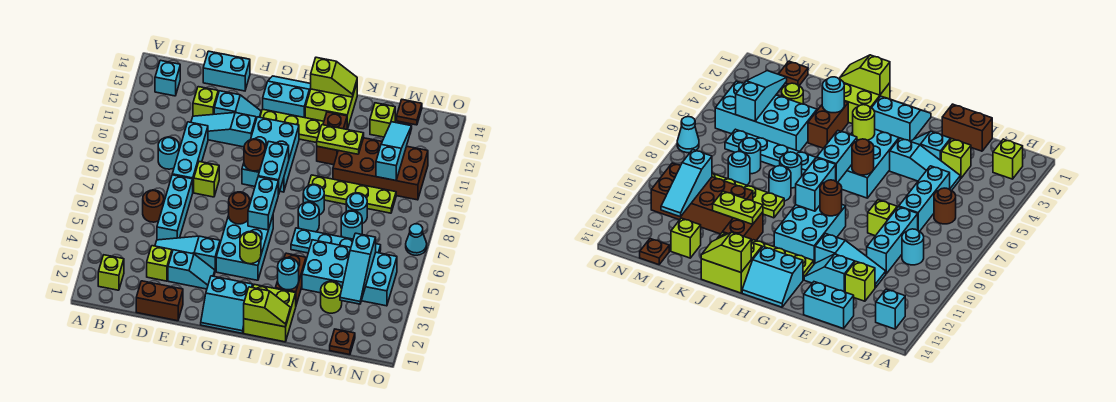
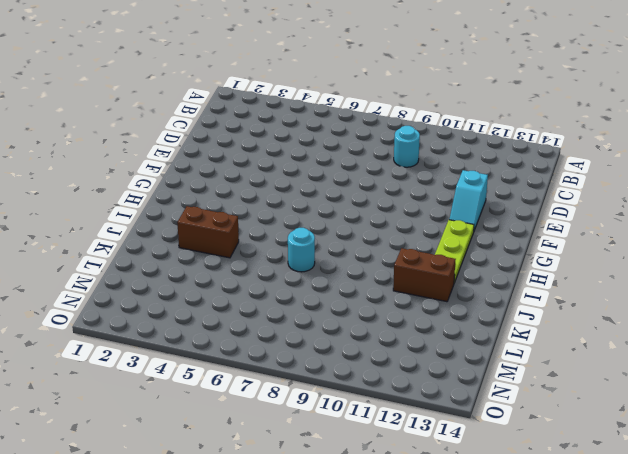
none -> lime brick B2 level 1
none -> cyan brick B13 level 1
none -> brown round brick C6 level 1
none -> brown brick D1:E1 level 1

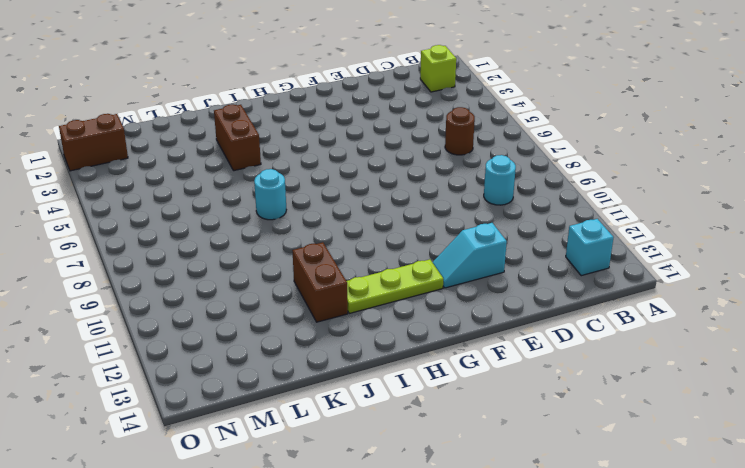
brown brick N2:O2 level 1 -> brown brick D1:E1 level 1
none -> lime brick D3 level 1
none -> cyan slope D4:F4 level 1 top F
none -> cyan brick D5:D7 level 1
none -> cyan brick D8:D10 level 1

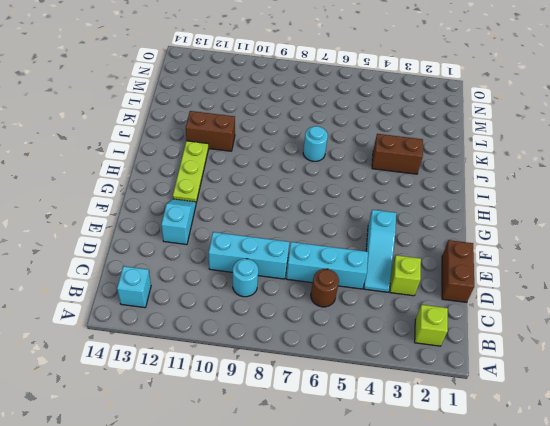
none -> cyan slope D11:F11 level 1 top F
none -> lime brick D12 level 1
none -> cyan brick D14:E14 level 1
none -> cyan slope E3:F3 level 1 top E

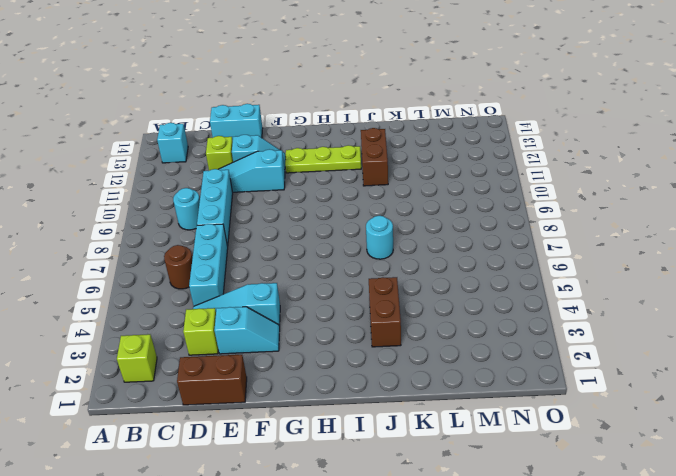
none -> lime brick E8 level 1
none -> cyan slope G1:H2 level 1 top 2
none -> cyan brick G4:H6 level 1
none -> cyan brick G9:H11 level 1

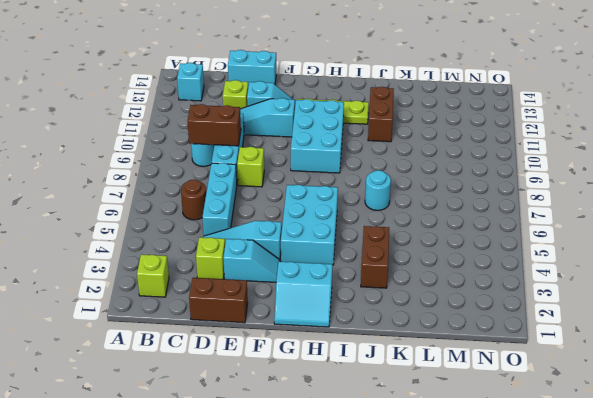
brown brick C9:D9 level 2 -> none
none -> cyan slope G13:H14 level 1 top 13
none -> lime brick I1:J2 level 1
none -> lime brick I13:J14 level 1
none -> cyan plate J6:M6 level 1

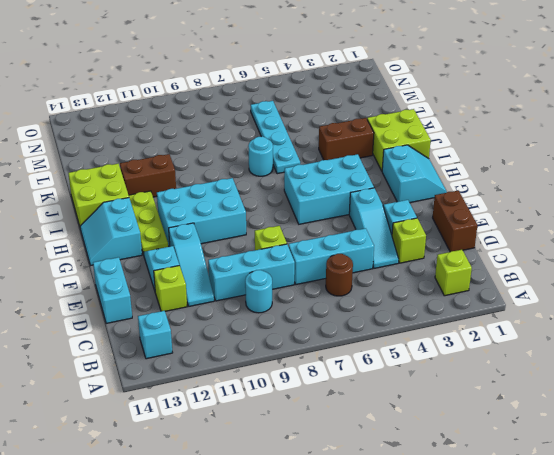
none -> cyan round brick J8 level 1
none -> lime plate J9:M9 level 1
none -> cyan brick K4:N5 level 1
none -> brown brick K10:N11 level 1

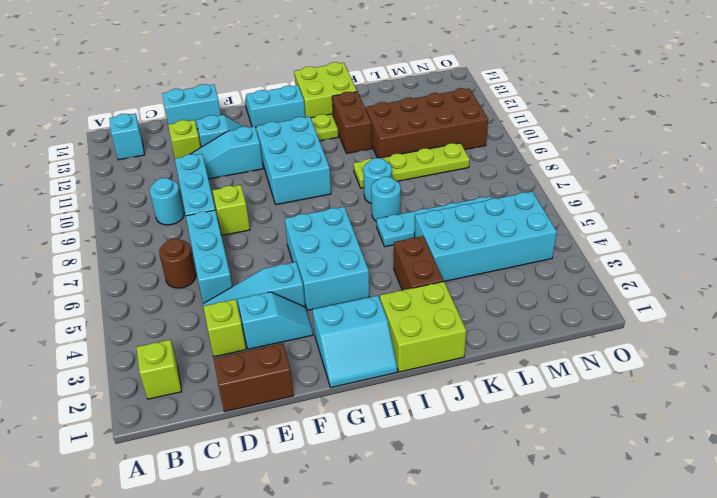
none -> lime round brick L3 level 1
none -> cyan round brick L7 level 1
none -> cyan round brick L8 level 1
none -> lime brick L13 level 1

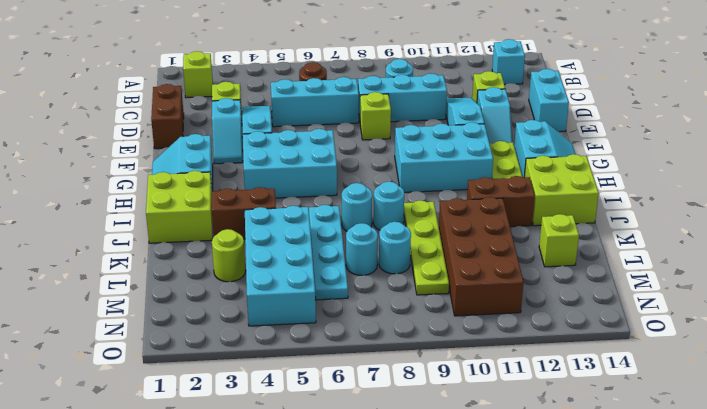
none -> brown plate M1 level 1
none -> brown plate M14 level 1
none -> cyan cone O7 level 1
none -> brown round brick G6 level 2

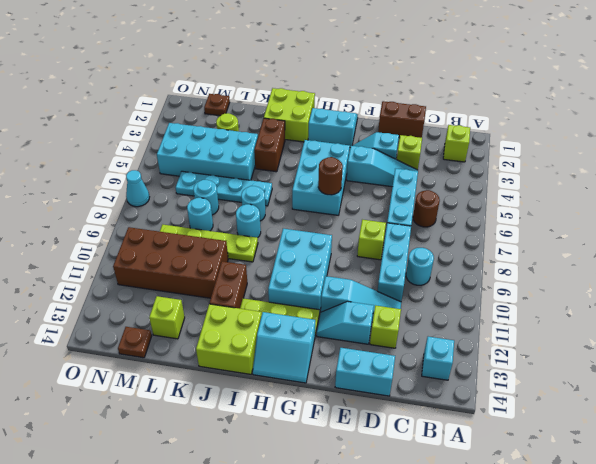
none -> brown round brick G9 level 2
none -> lime round brick H4 level 2
none -> cyan brick H6:H7 level 2
none -> cyan brick H8:H9 level 2

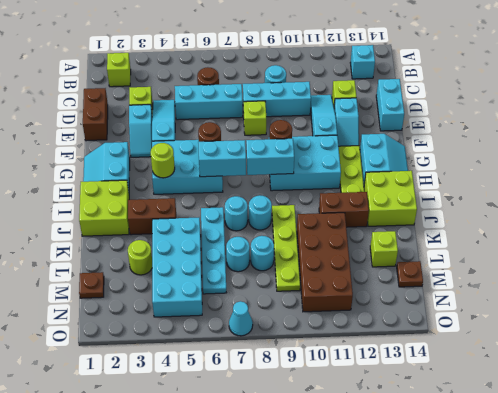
none -> lime slope I1:J1 level 2 top I
none -> lime slope I14:J14 level 2 top I
none -> cyan round brick J3 level 2
none -> lime plate J11:K11 level 2

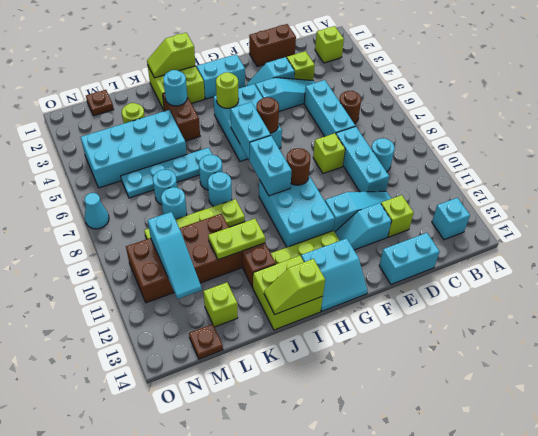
none -> cyan slope M3:M5 level 2 top 5

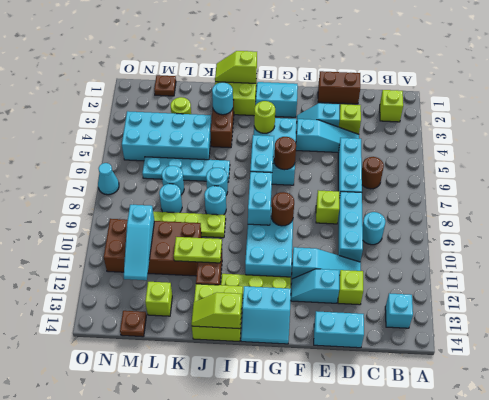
none -> cyan slope M3:M5 level 2 top 5

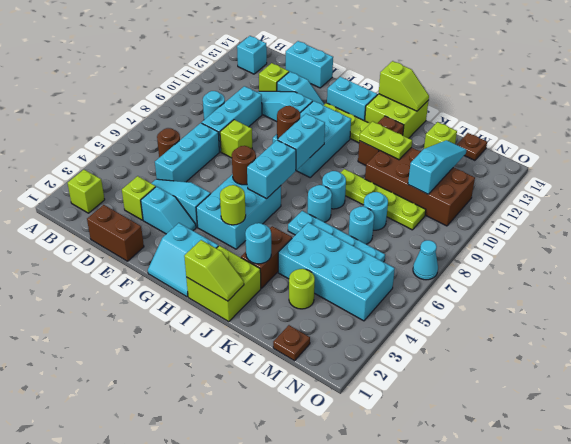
none -> cyan slope M3:M5 level 2 top 5

